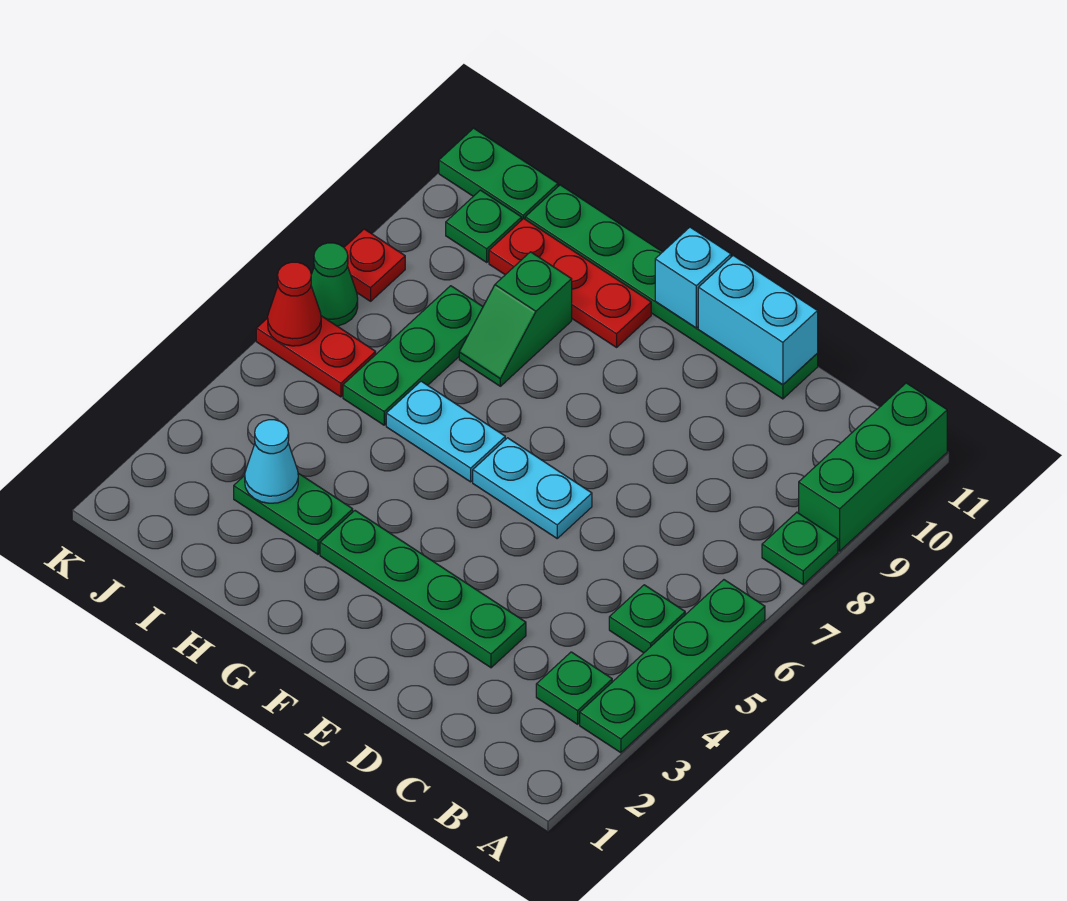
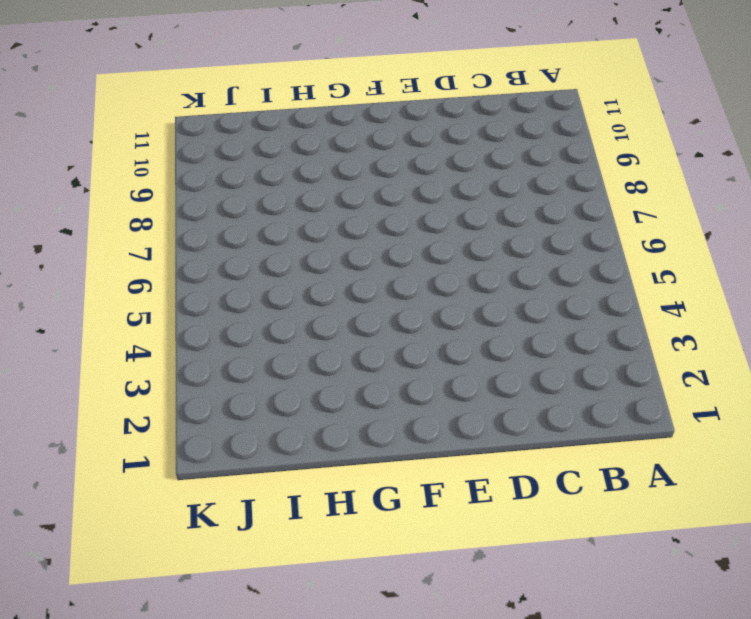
none -> green plate A3:A6 level 1
none -> green plate A8 level 1
none -> green brick A9:A11 level 1

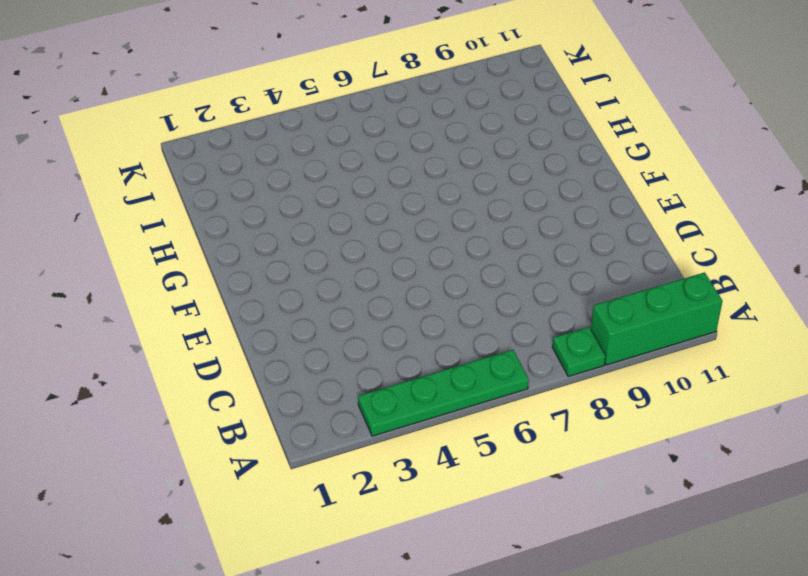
none -> green plate B3 level 1
none -> green plate B5 level 1
none -> green plate D3:G3 level 1

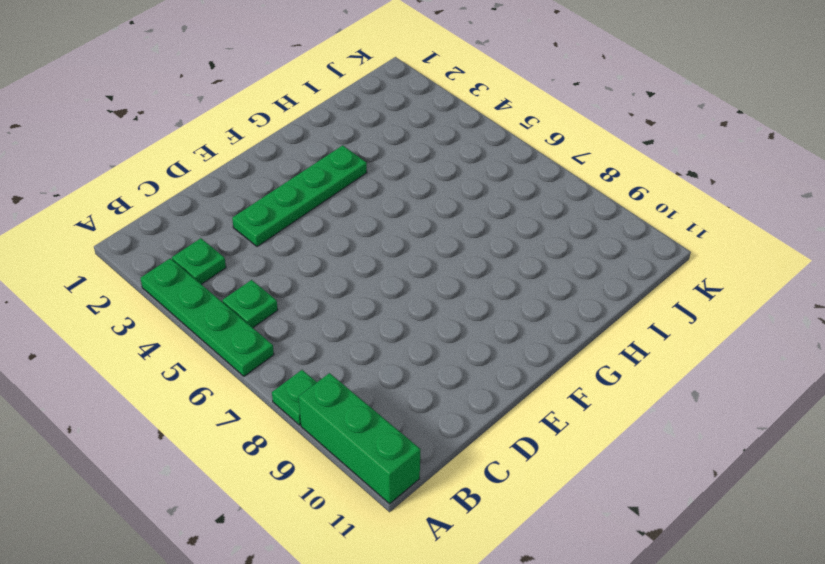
none -> green plate D11:I11 level 1
none -> cyan plate E6:F6 level 1
none -> cyan plate G6:H6 level 1

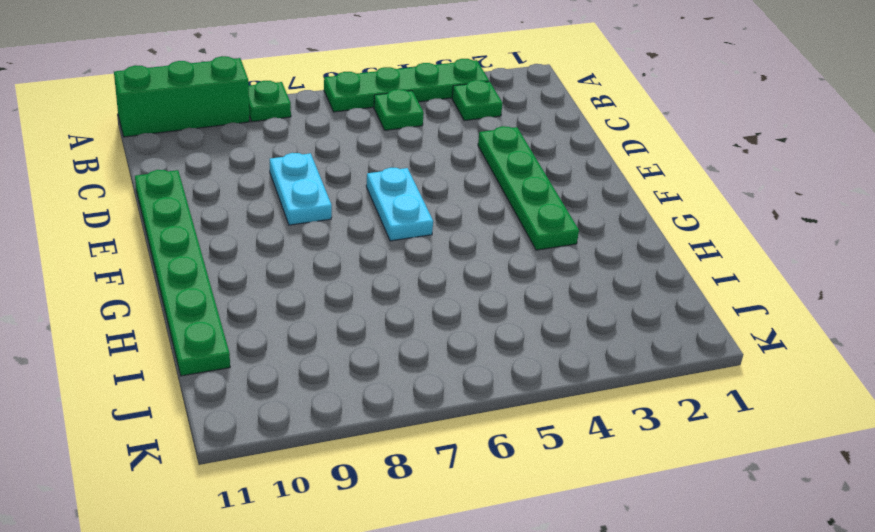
cyan plate D8:E8 level 1 -> cyan plate G6:H6 level 1
none -> red plate G10:I10 level 1
none -> green plate H3:I3 level 1
none -> green slope H8:H9 level 1 top 9

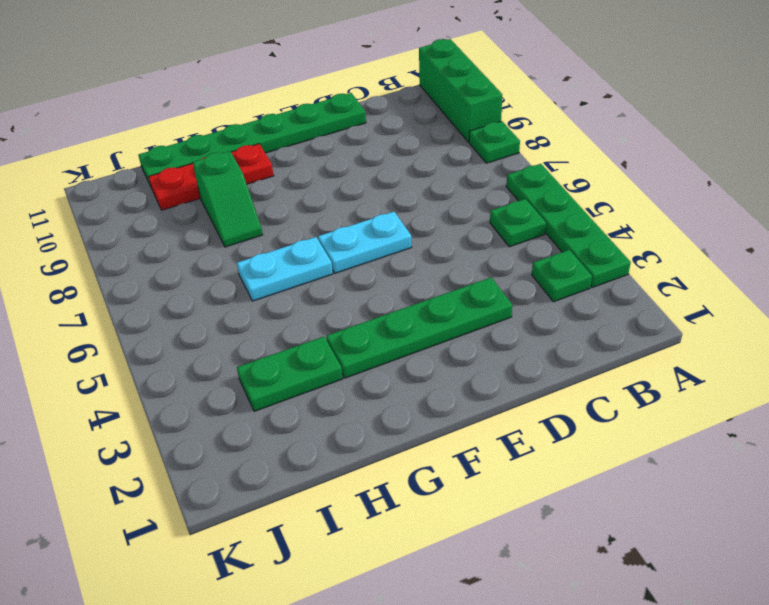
none -> green plate I6:I8 level 1
none -> red plate J6:K6 level 1
none -> green plate J10 level 1

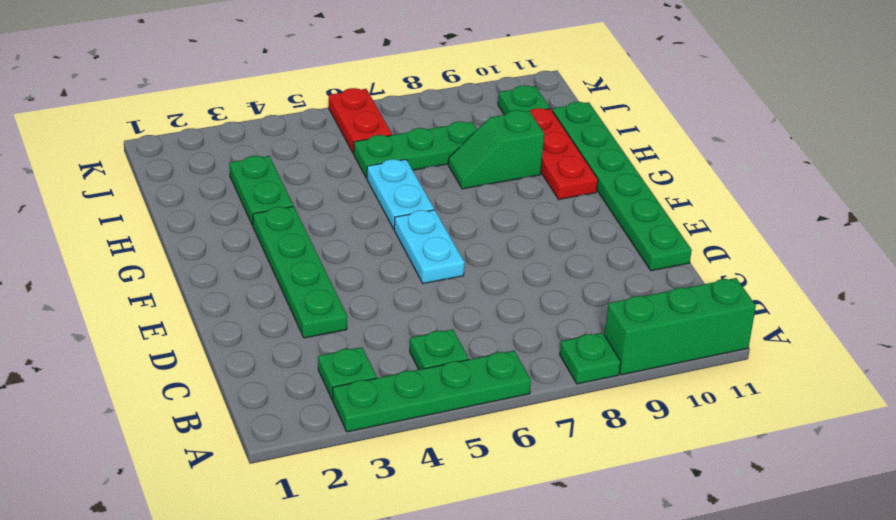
none -> green plate J11:K11 level 1
none -> green cone K7 level 1
none -> red plate K8 level 1

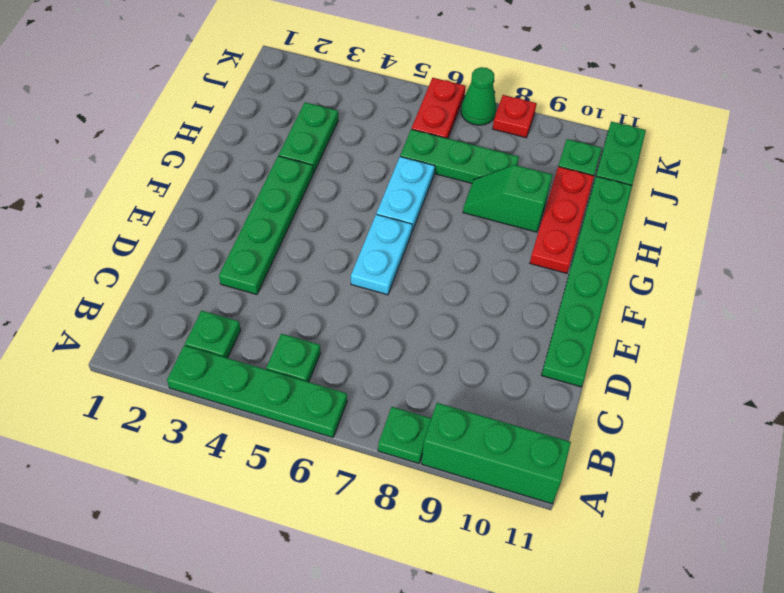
none -> cyan brick D11:E11 level 2
none -> cyan brick F11 level 2
none -> cyan cone I3 level 2

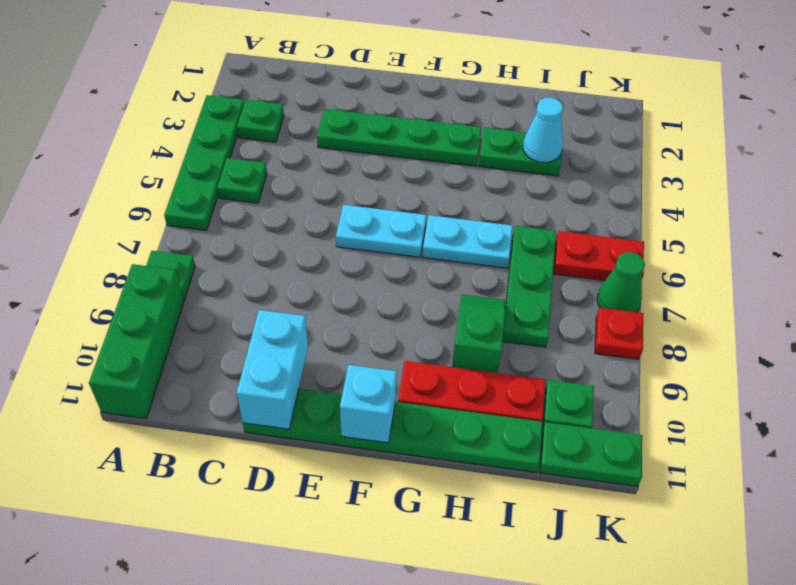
cyan brick D10:D11 level 2 -> cyan brick D11:E11 level 2
none -> red cone K6 level 2

